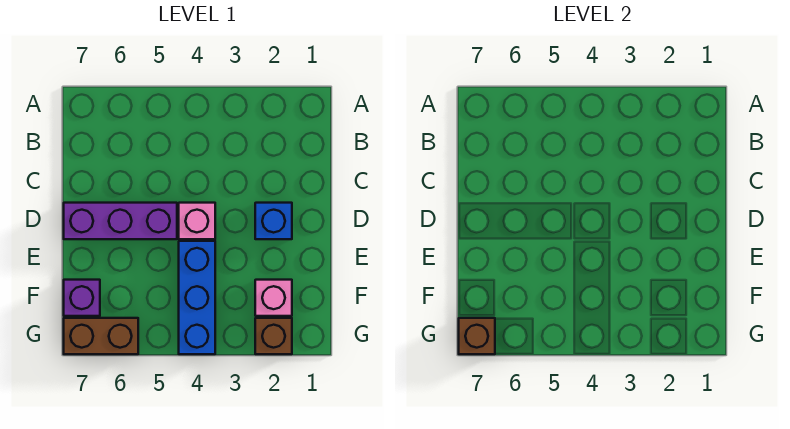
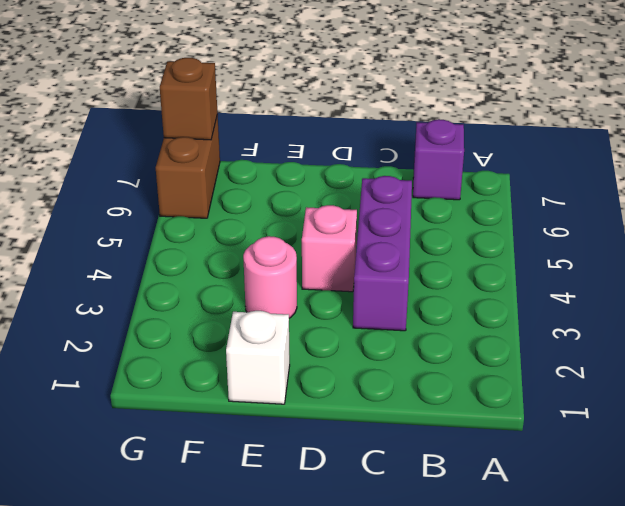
purple brick B7 level 1 -> purple brick F7 level 1
purple brick C3:C5 level 1 -> purple brick D5:D7 level 1
white brick E1 level 1 -> none
pink round brick E3 level 1 -> none
none -> blue brick D2 level 1
none -> blue brick E4:G4 level 1

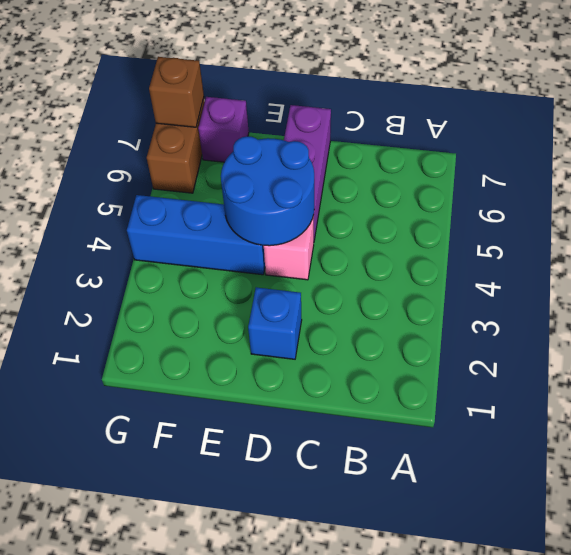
blue round brick D4:E5 level 2 -> none
none -> pink brick F2 level 1
none -> brown brick G2 level 1

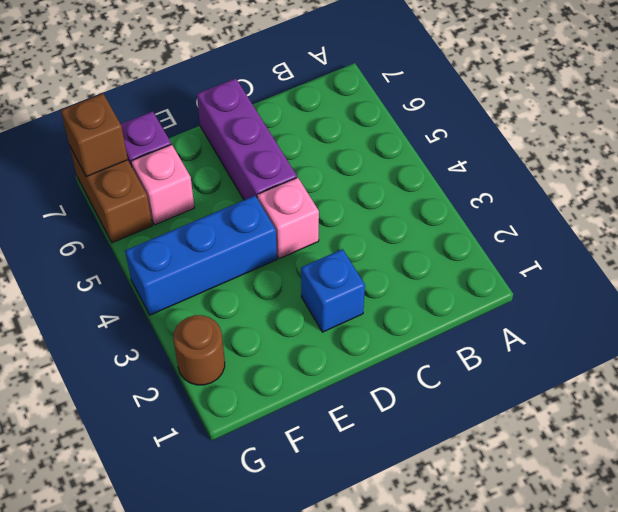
pink brick F6 level 1 -> pink brick F2 level 1
brown round brick G2 level 1 -> brown brick G2 level 1

